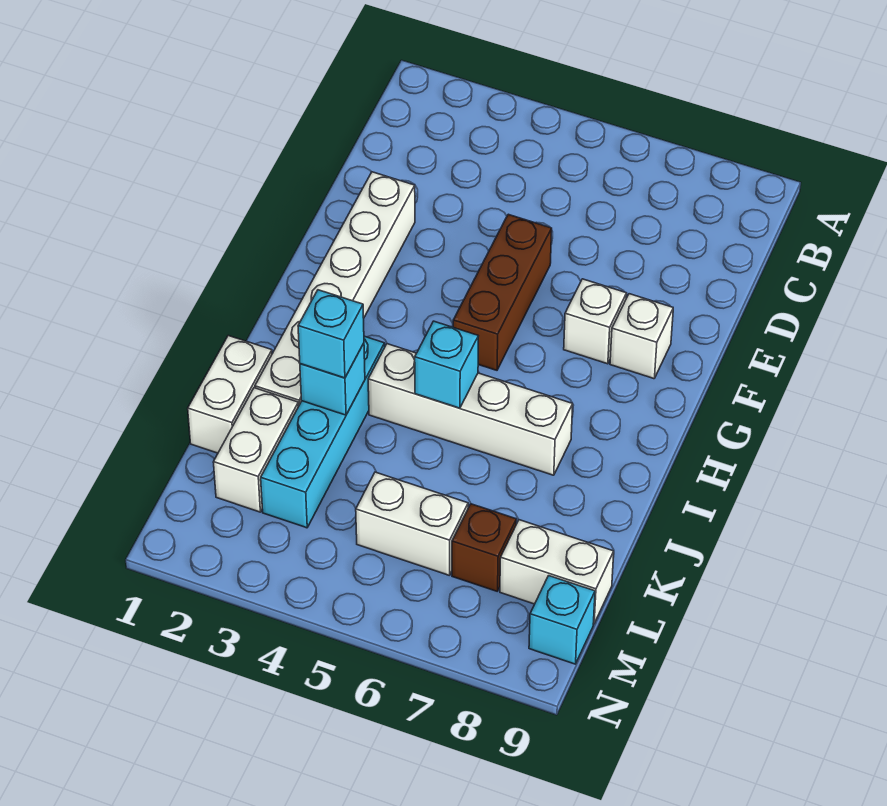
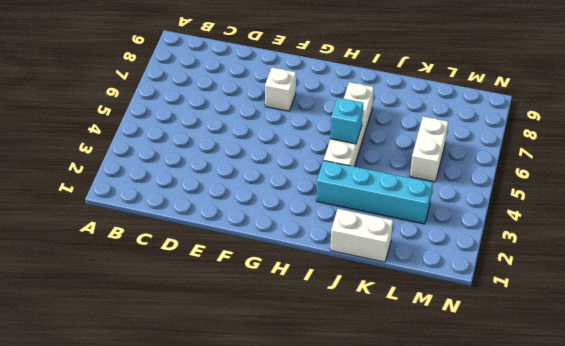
none -> white brick E2:J2 level 1
none -> brown brick E5:G5 level 1
none -> white brick F8 level 1

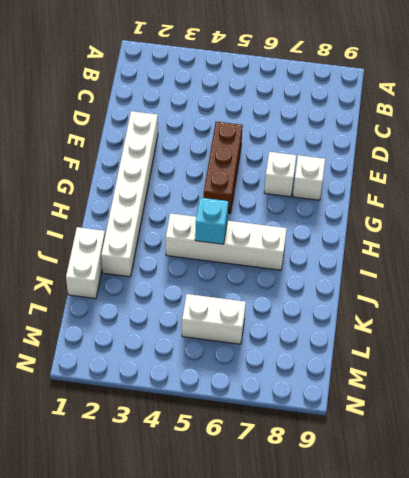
none -> cyan brick I3:L3 level 1
none -> white brick K2:L2 level 1
none -> brown brick L7 level 1

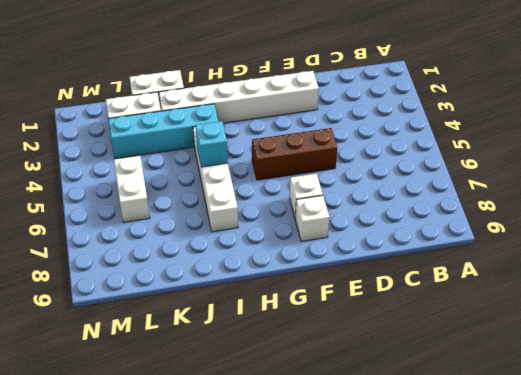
none -> brown brick L7 level 1
none -> white brick L8:L9 level 1
none -> cyan brick M9 level 1

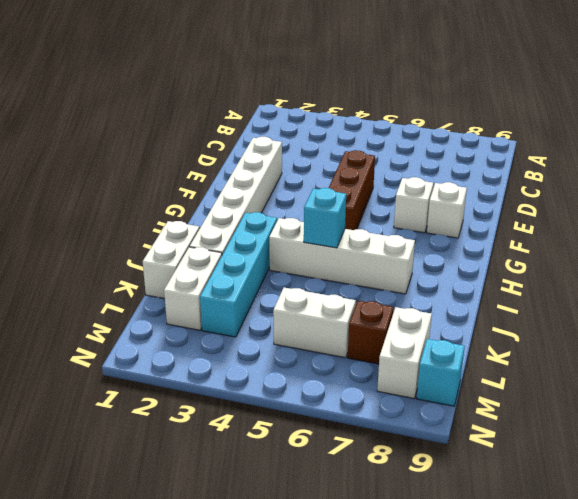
white brick L8:M8 level 1 -> white brick L8:L9 level 1
none -> cyan brick J3 level 2
none -> cyan brick J3 level 3

